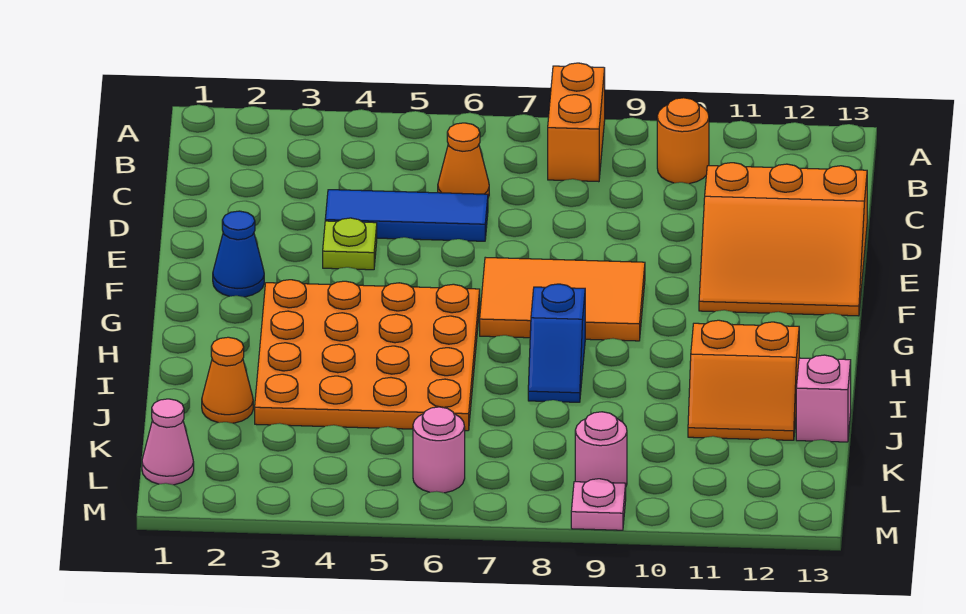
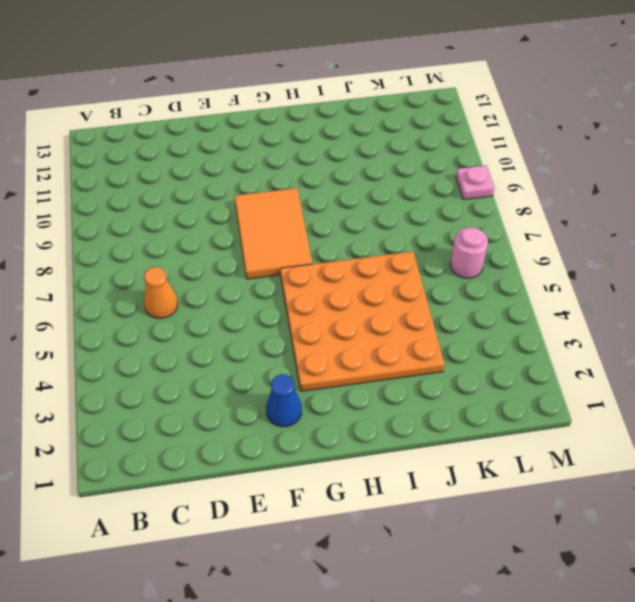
none -> orange brick A8:B8 level 1
none -> orange round brick B10 level 1
none -> blue tile D4:D6 level 1

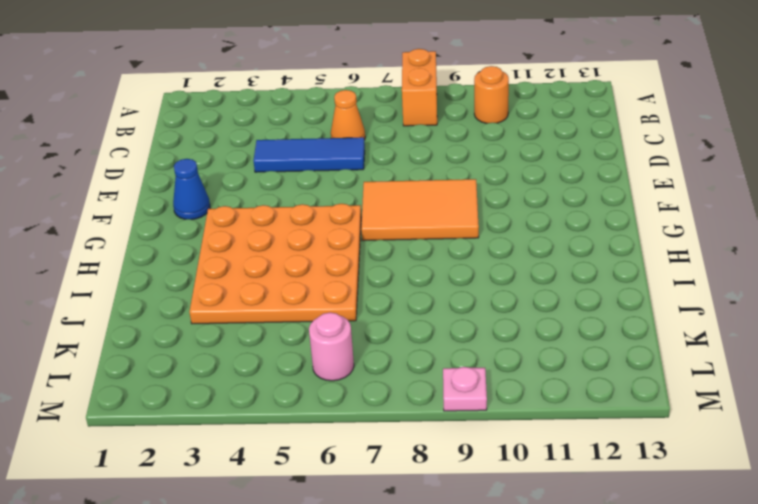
none -> orange slope D11:F13 level 1 top D
none -> lime plate E4 level 1
none -> blue slope H8:I8 level 1 top H

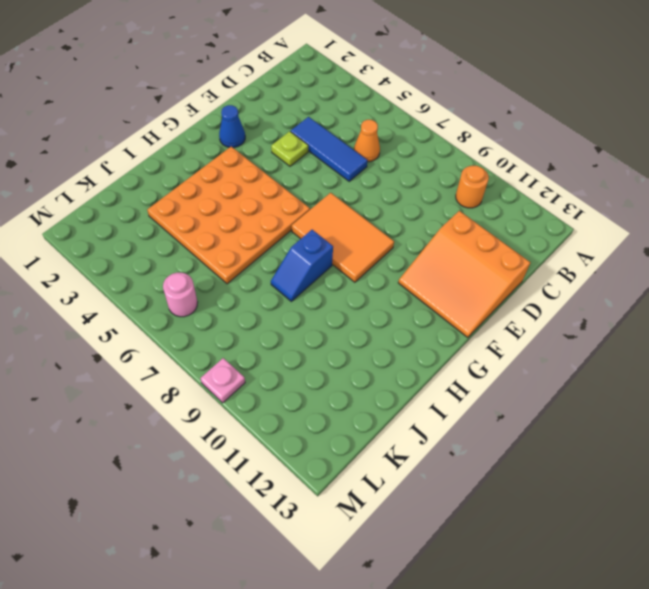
none -> orange brick A8:B8 level 1
none -> orange slope I11:J12 level 1 top I
none -> orange cone J2 level 1

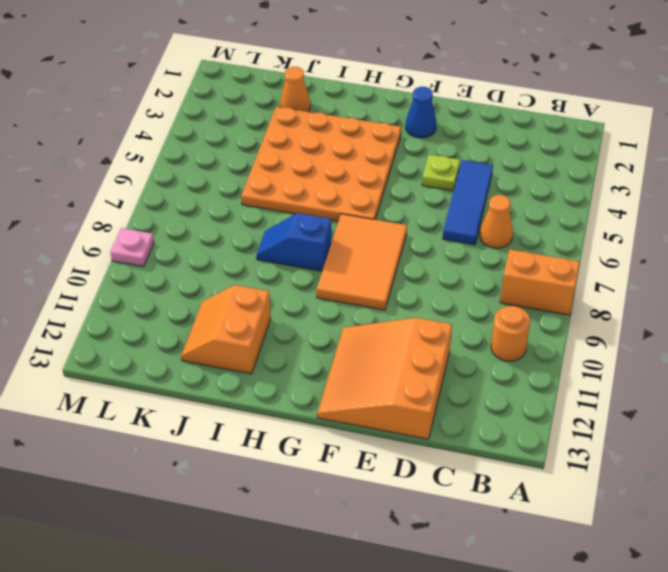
none -> pink brick J13 level 1
none -> pink cone L1 level 1
none -> pink round brick L6 level 1

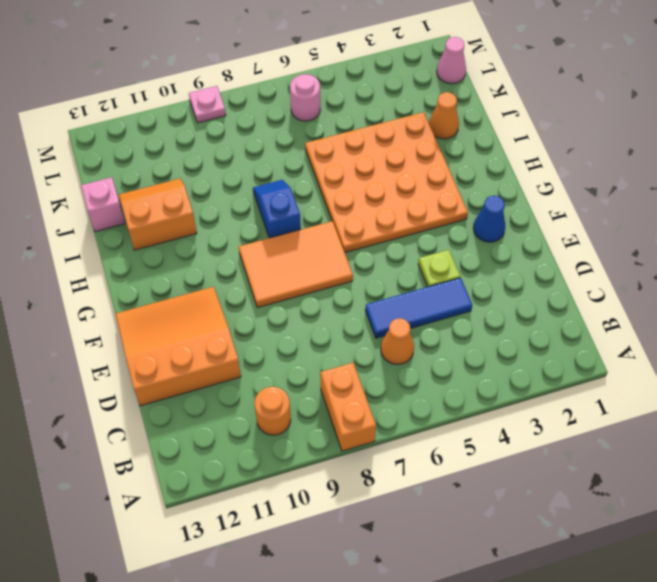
none -> pink round brick L9 level 1

